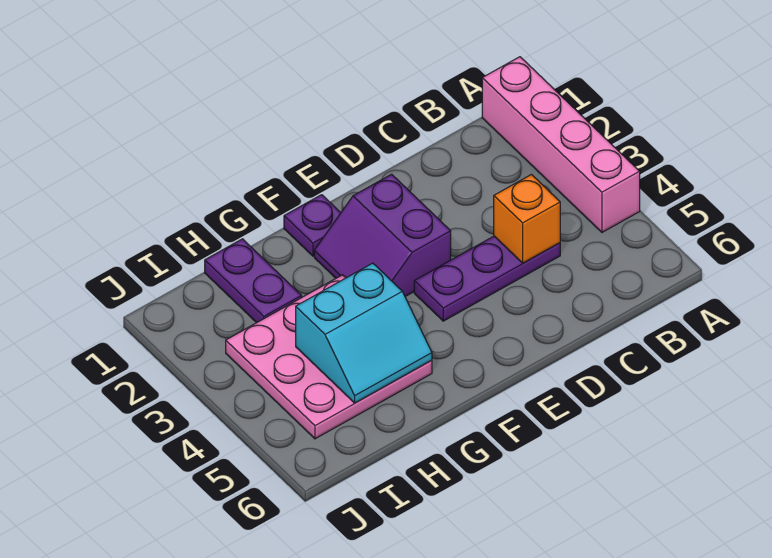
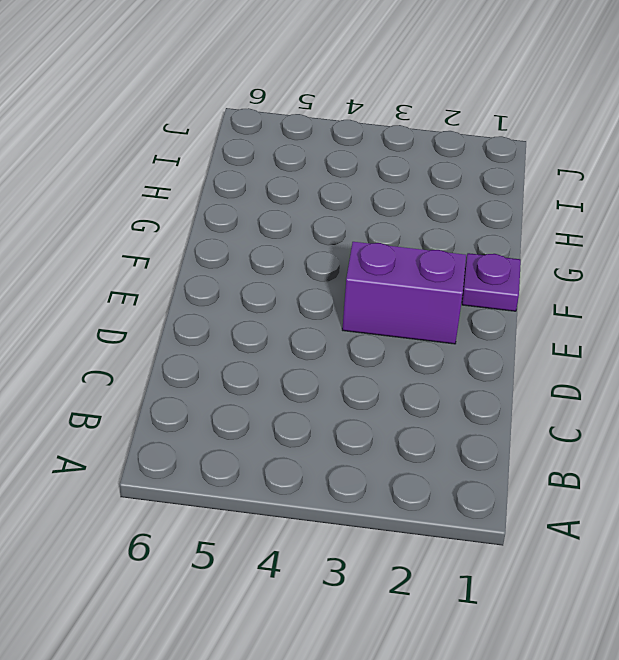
none -> pink brick A1:A4 level 1
none -> purple plate C4:E4 level 1

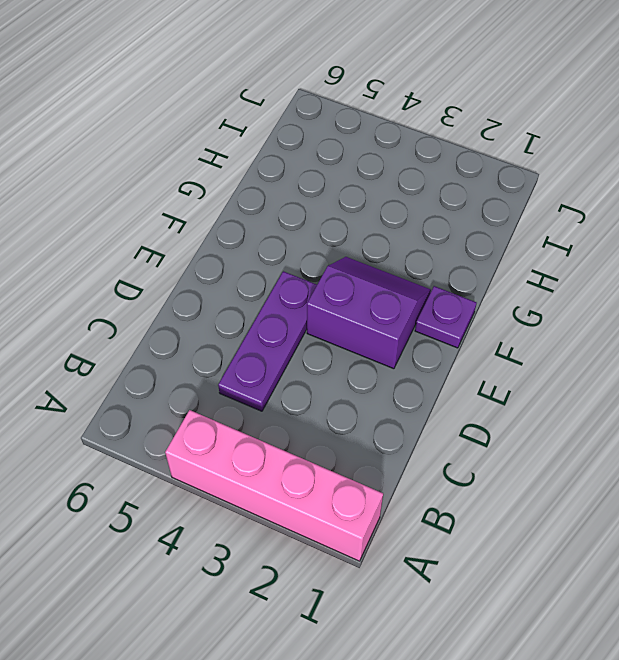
none -> pink plate G3:I5 level 1
none -> purple plate H1:H2 level 1

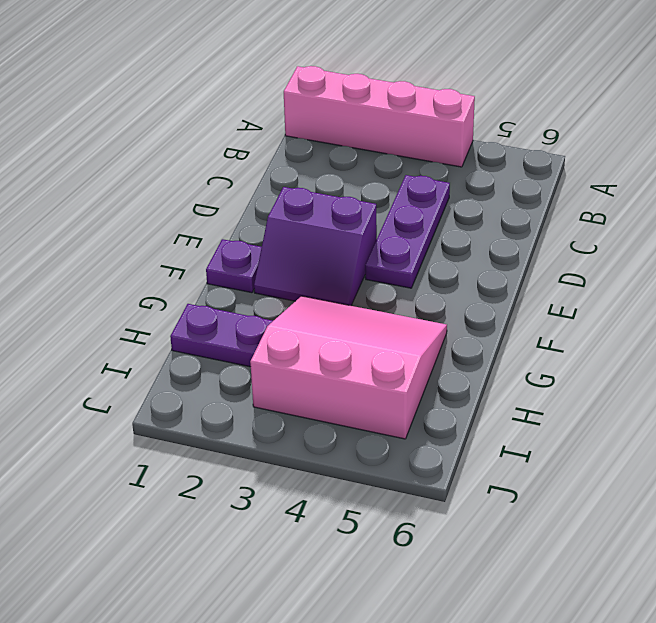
pink slope G3:I5 level 1 top I -> pink plate G3:I5 level 1
none -> orange brick C4 level 2
none -> cyan slope G4:H5 level 2 top 4

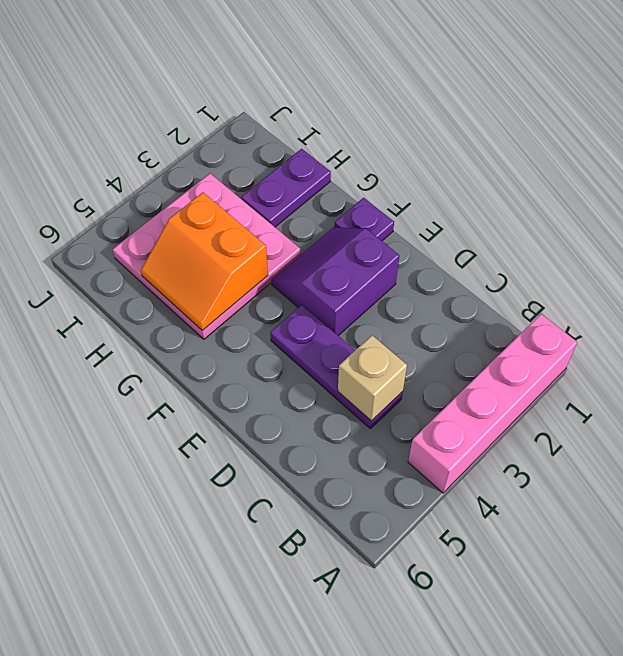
tan brick C4 level 2 -> orange brick C4 level 2
orange slope G4:H5 level 2 top 4 -> cyan slope G4:H5 level 2 top 4

